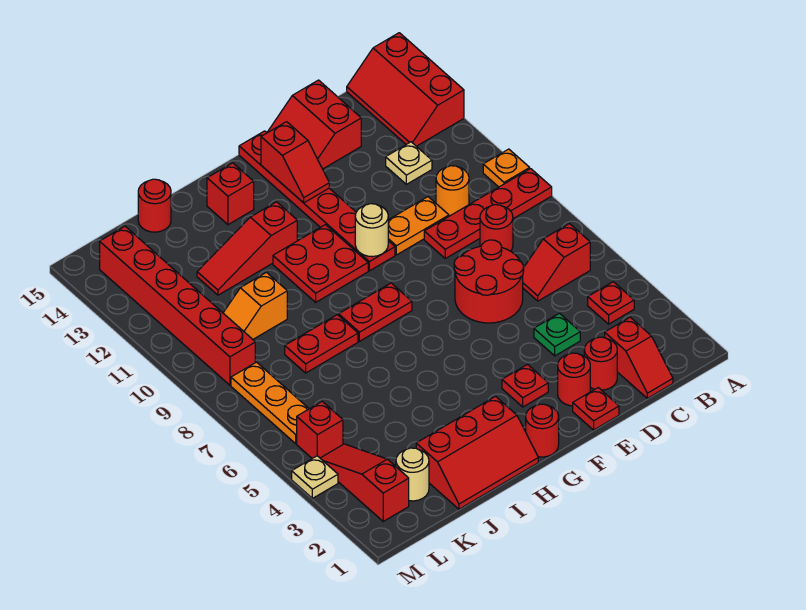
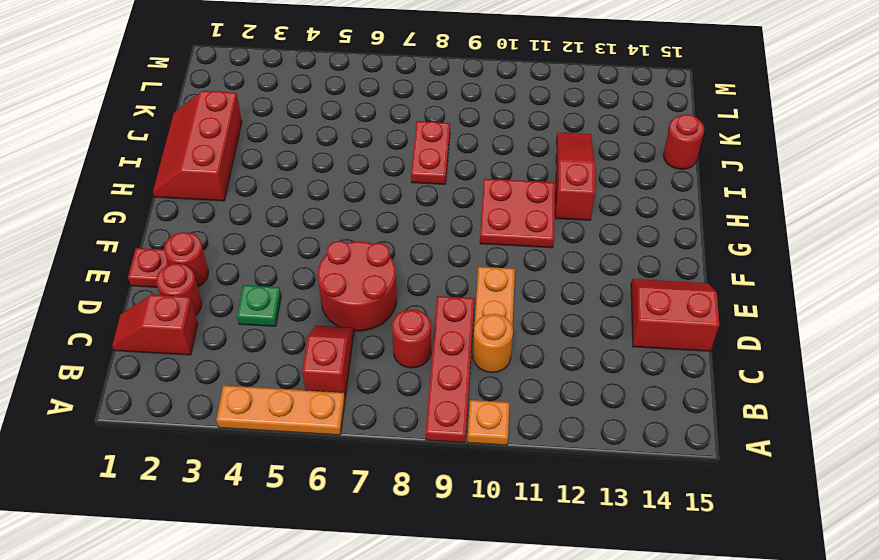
orange plate A4:A6 level 1 -> orange plate L6:L8 level 1
none -> red slope A13:B15 level 1 top A
none -> red plate B4 level 1
none -> tan plate C12 level 1
none -> red plate F3 level 1

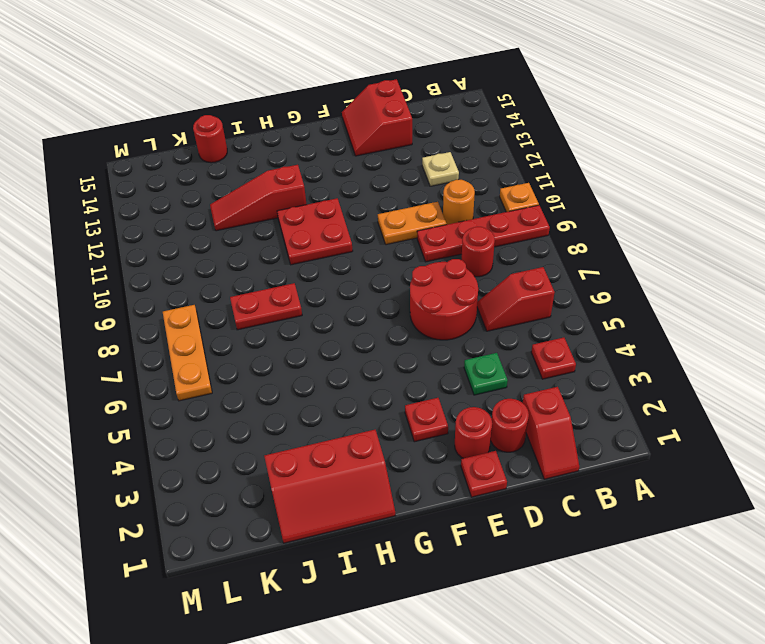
none -> red slope A13:B15 level 1 top A
none -> red plate F10:F15 level 1
none -> red round brick G1 level 1
none -> red plate G8:H8 level 1

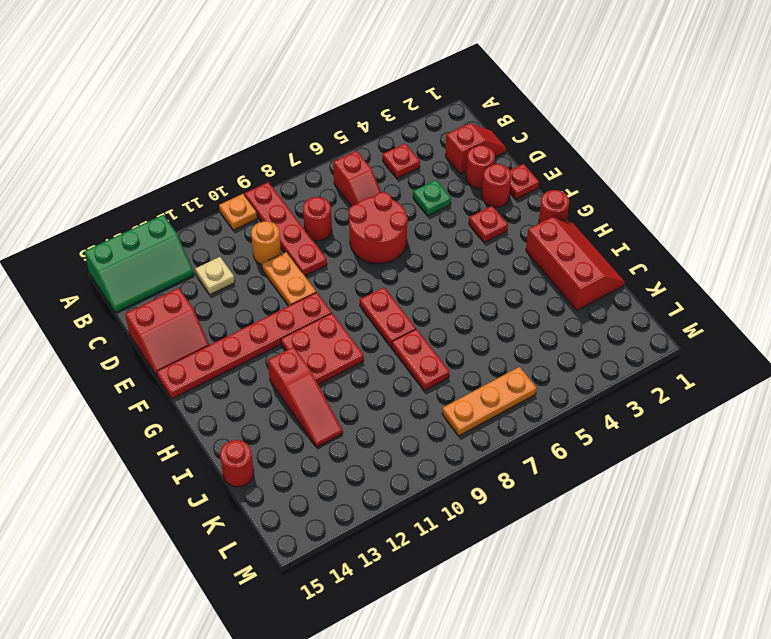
green slope A13:B15 level 1 top A -> red slope A13:B15 level 1 top A
none -> red brick H14 level 1
none -> orange slope J10:K10 level 1 top J
none -> tan round brick K2 level 1
none -> red slope L2:L4 level 1 top 2

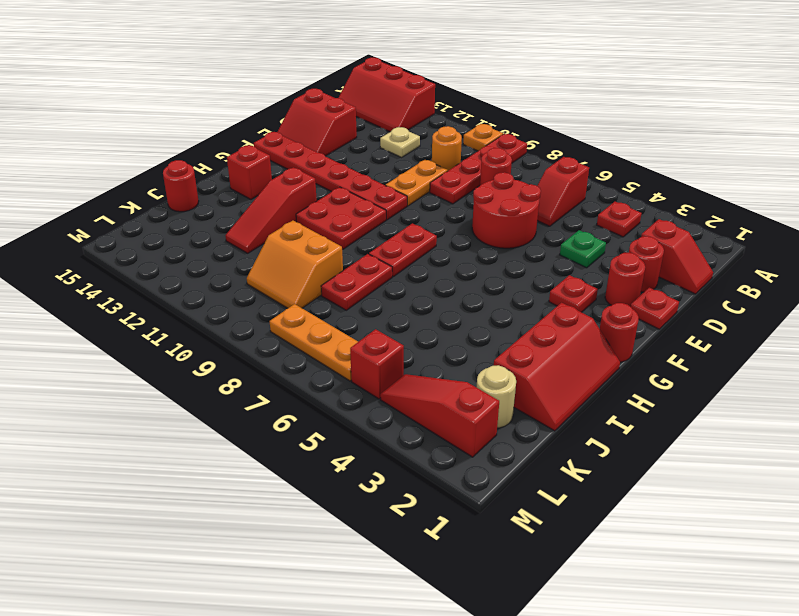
orange slope J9:K10 level 1 top J -> orange slope J10:K10 level 1 top J
none -> red brick L9:L14 level 1
none -> tan plate M4 level 1
none -> tan round brick F10 level 2
none -> red slope F13:F14 level 2 top 14

